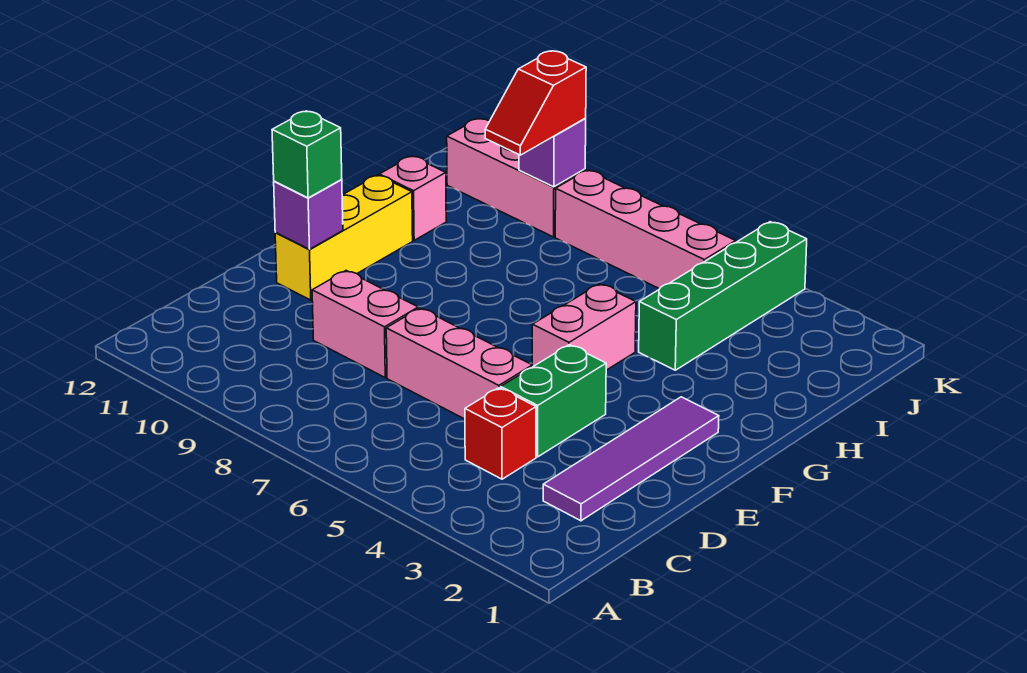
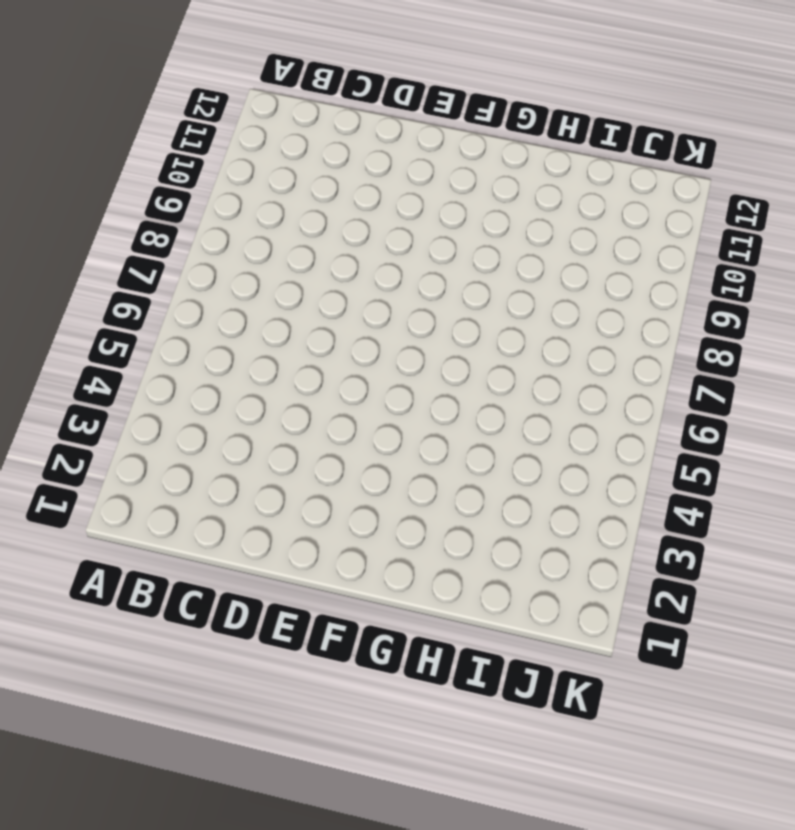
none -> purple tile C2:F2 level 1
none -> red brick C4 level 1
none -> green brick D4:E4 level 1

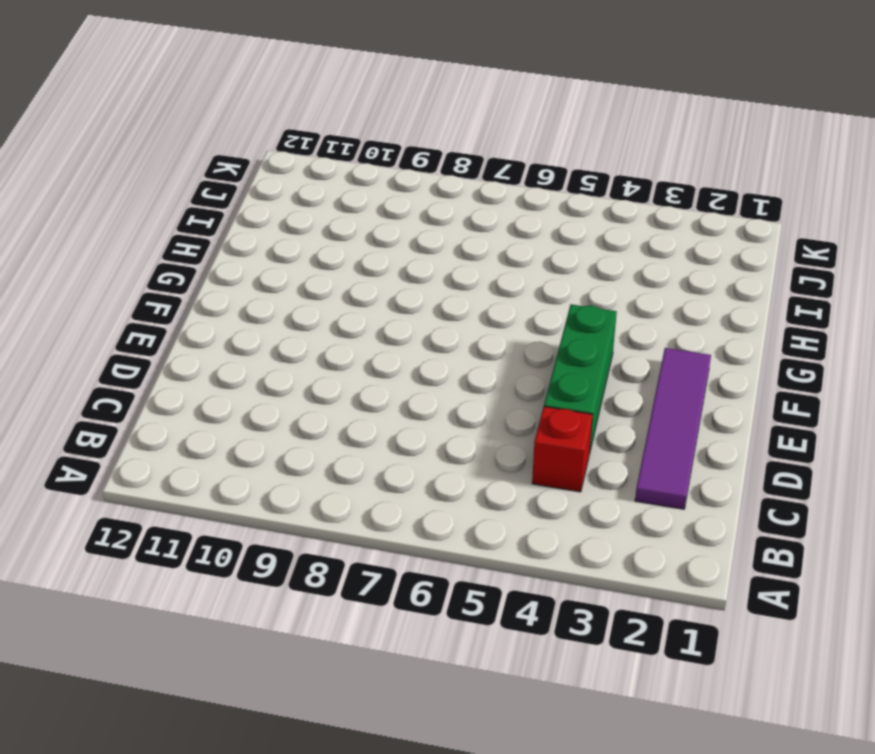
green brick D4:F4 level 1 -> green brick D4:E4 level 1
none -> pink brick D5:D7 level 1
none -> pink brick D8:D9 level 1
none -> yellow brick E11:G11 level 1

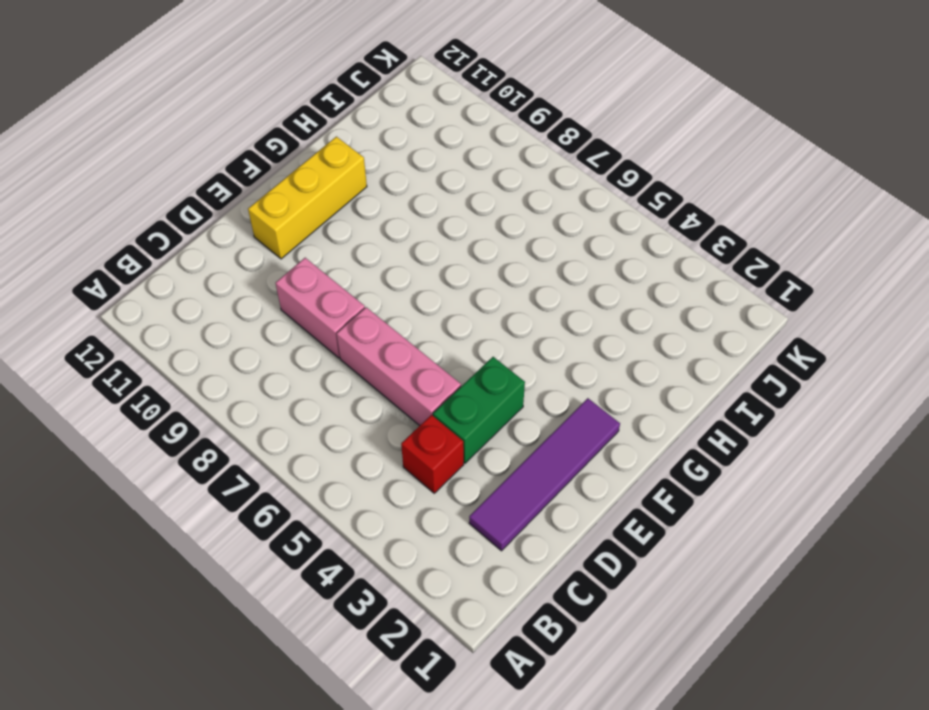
none -> pink brick F5:G5 level 1
none -> green brick H4:K4 level 1
none -> pink brick H11 level 1

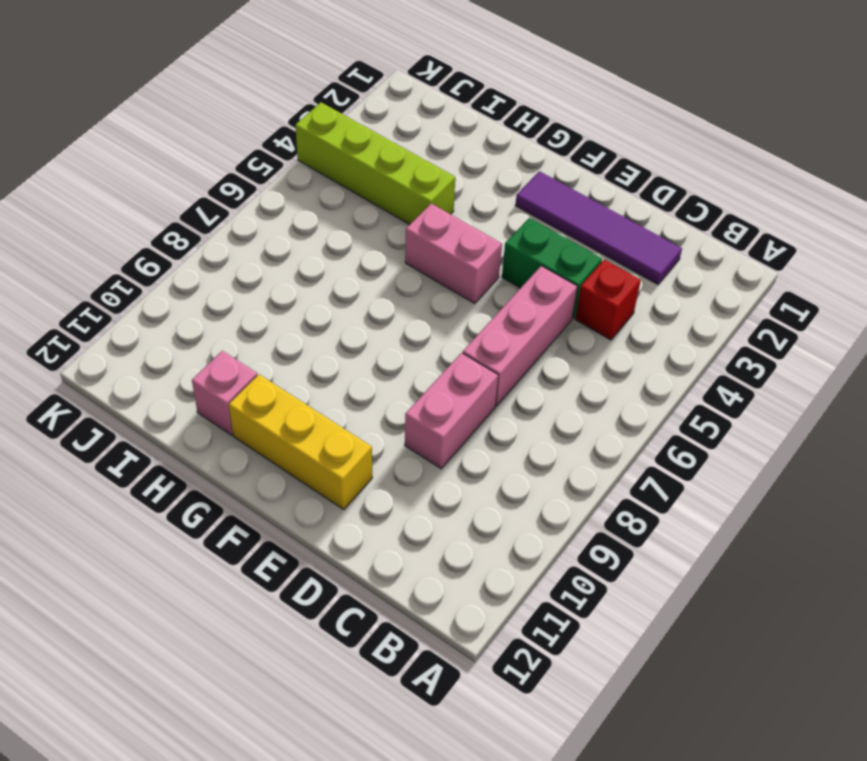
lime brick H4:K4 level 1 -> green brick H4:K4 level 1
none -> pink brick J5:J8 level 1
none -> pink brick J9:J11 level 1
none -> purple brick E11 level 2

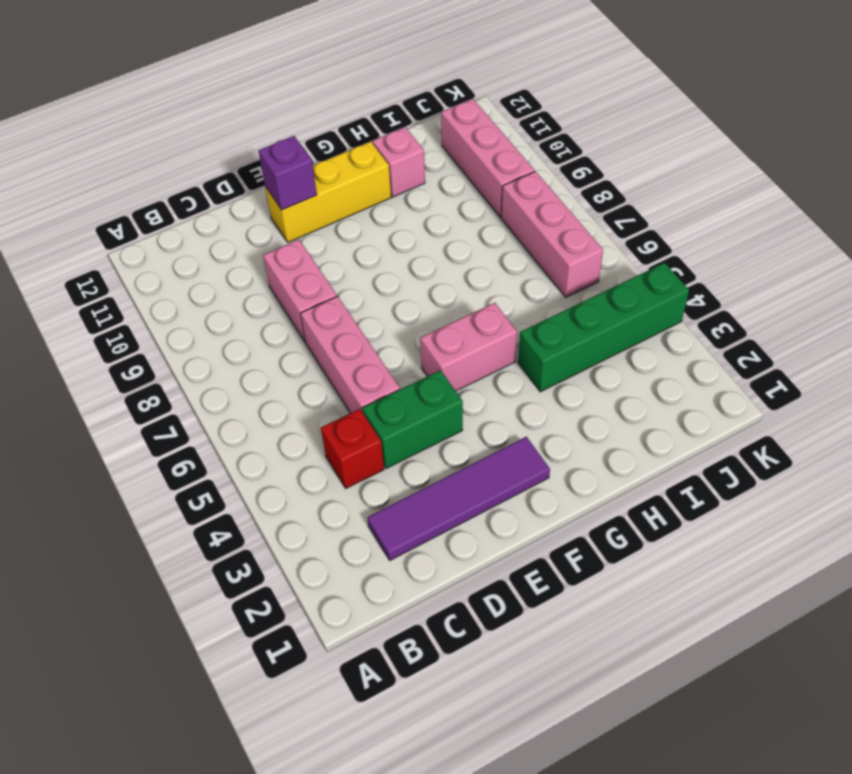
pink brick J6:J8 level 1 -> pink brick J5:J8 level 1
none -> purple brick J9 level 2
none -> green brick E11 level 3
none -> red slope I9:J9 level 3 top J

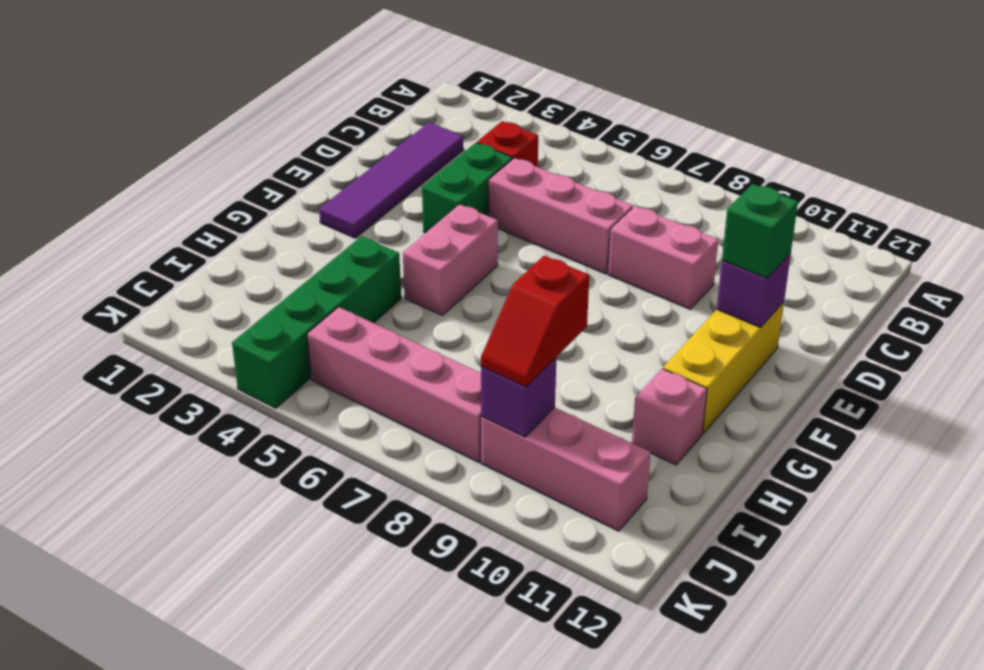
red slope I9:J9 level 3 top I -> red slope I9:J9 level 3 top J

